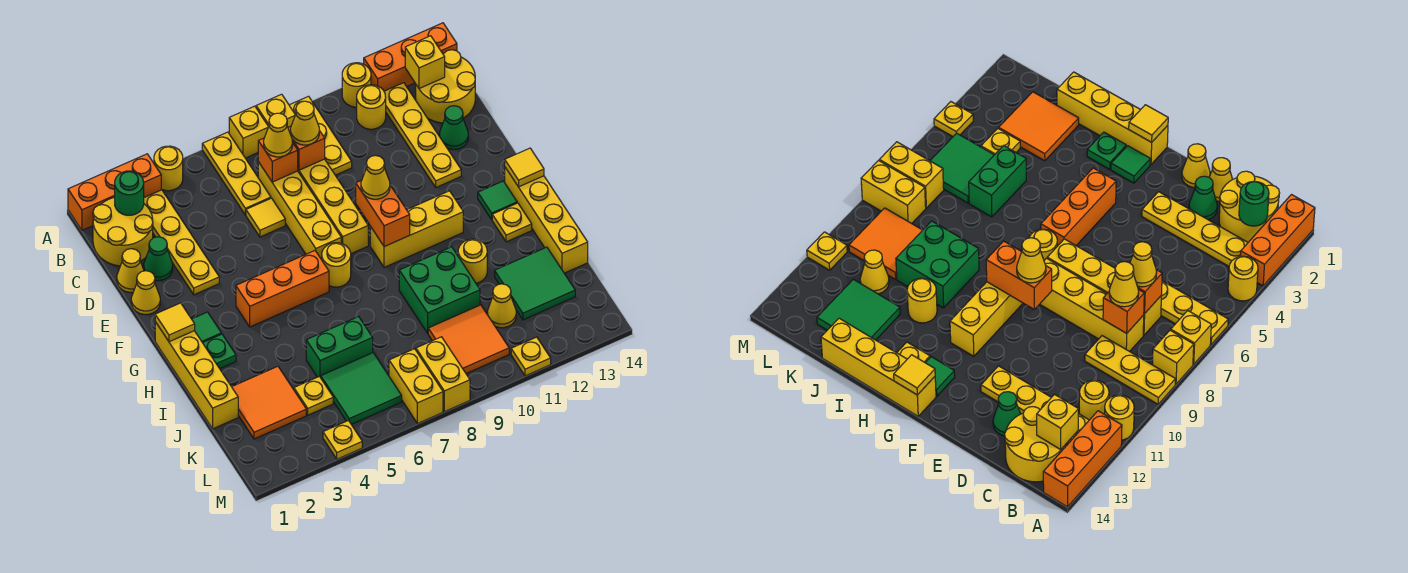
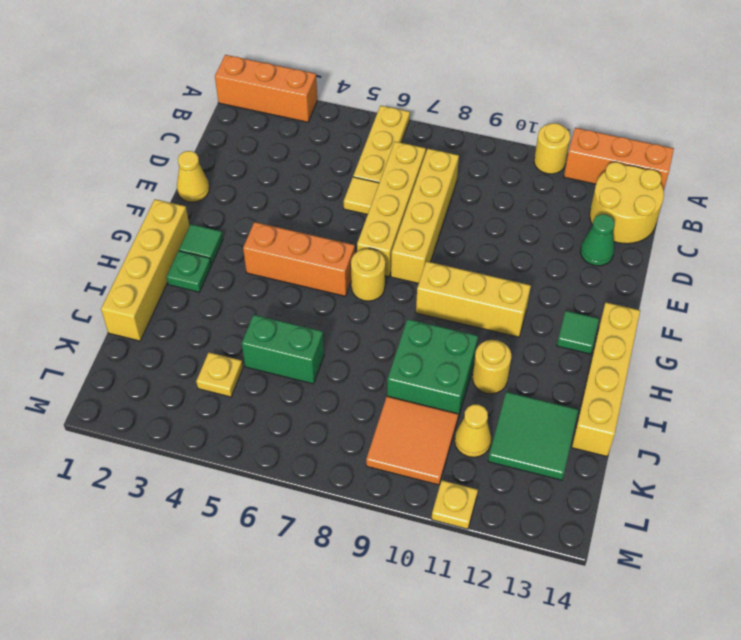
none -> yellow round brick A4 level 1
none -> yellow brick A7 level 1
none -> yellow brick A8 level 1
none -> yellow plate A9:C9 level 1

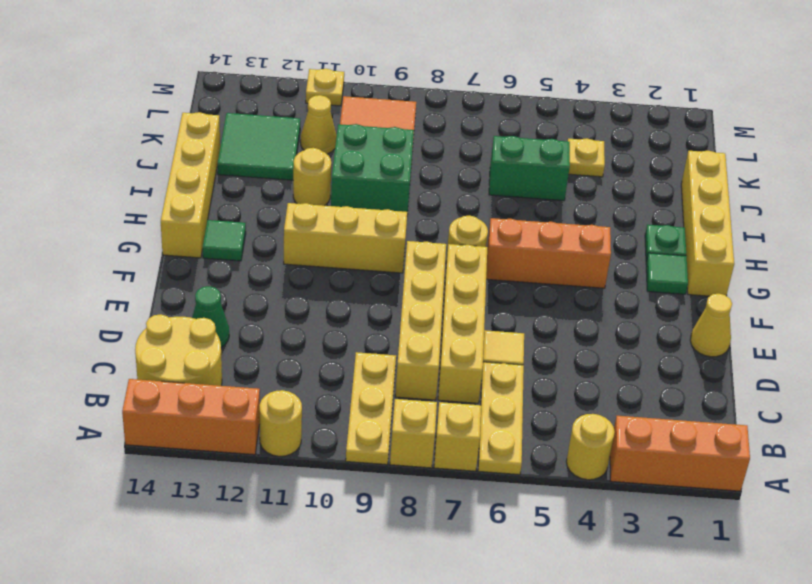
none -> yellow round brick B1:C2 level 1
none -> yellow plate B3:E3 level 1
none -> yellow round brick B11 level 1
none -> yellow plate B12:E12 level 1

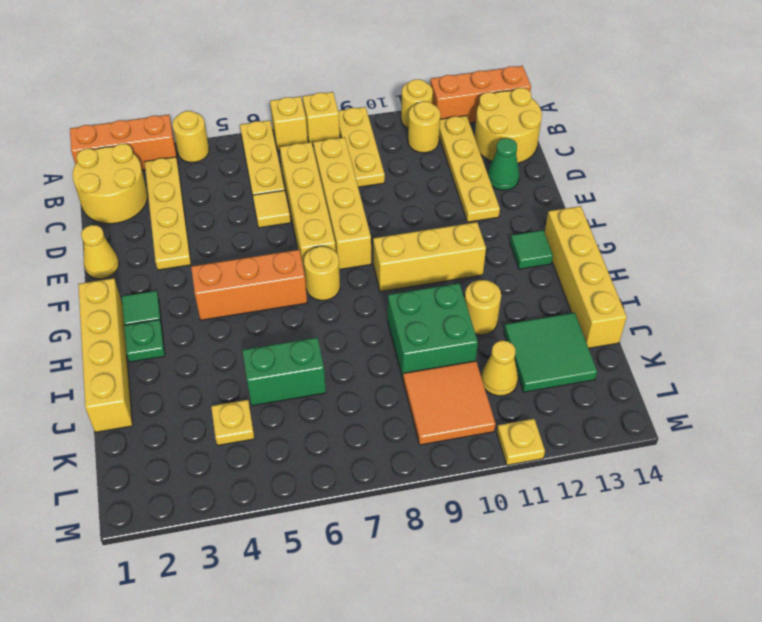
none -> yellow cone D1 level 1
none -> green cone D2 level 1
none -> yellow plate H13 level 1
none -> orange tile J2:K3 level 1

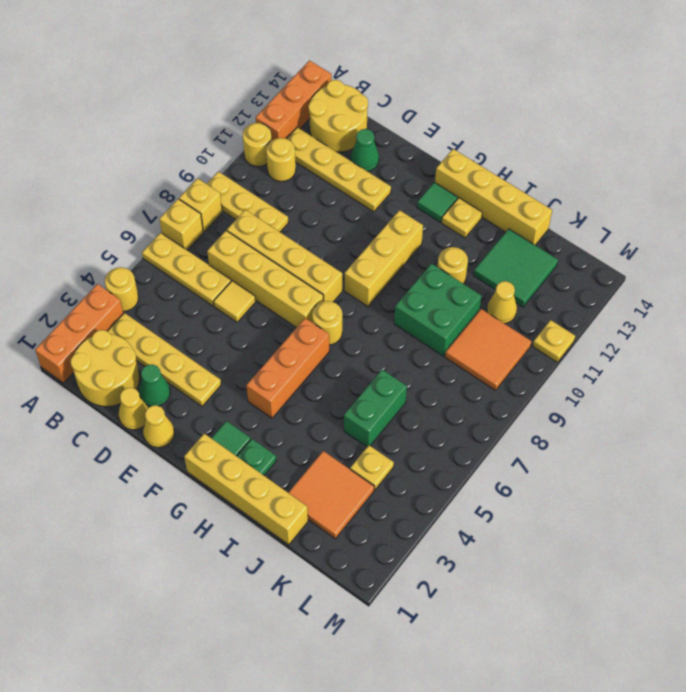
none -> green tile K5:L6 level 1
none -> yellow brick L7:M7 level 1
none -> yellow brick L8:M8 level 1
none -> yellow plate M4 level 1

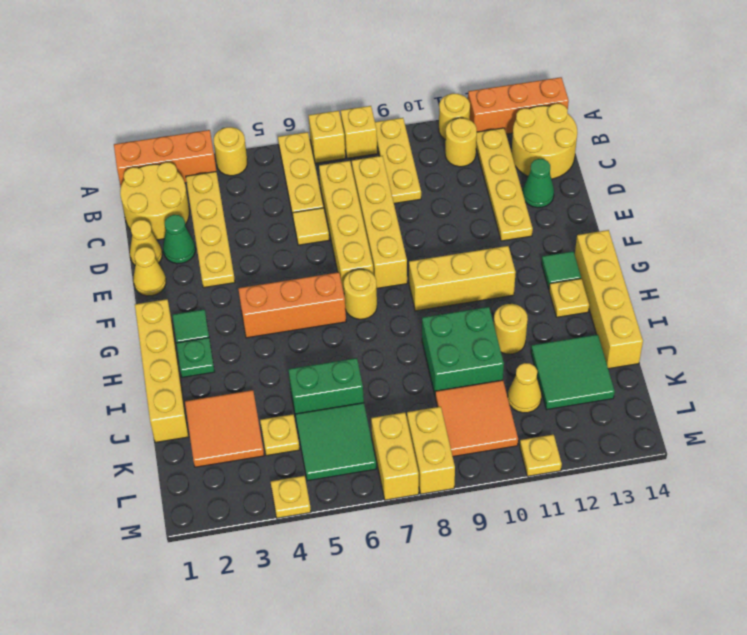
none -> green round brick B2 level 2
none -> yellow brick B13 level 2
none -> orange brick C7 level 2
none -> orange brick C8 level 2

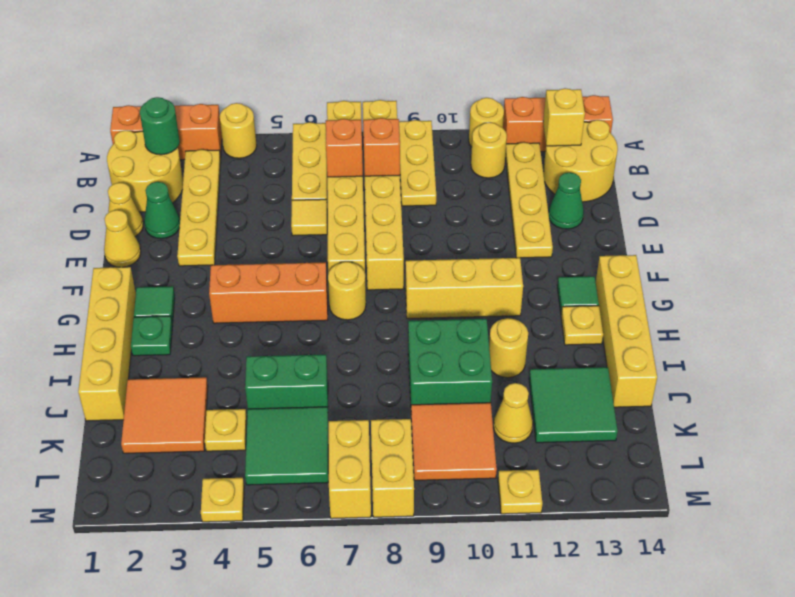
none -> orange brick F9:G9 level 2
none -> yellow tile G1 level 2
none -> yellow tile G14 level 2
none -> yellow cone C7 level 3

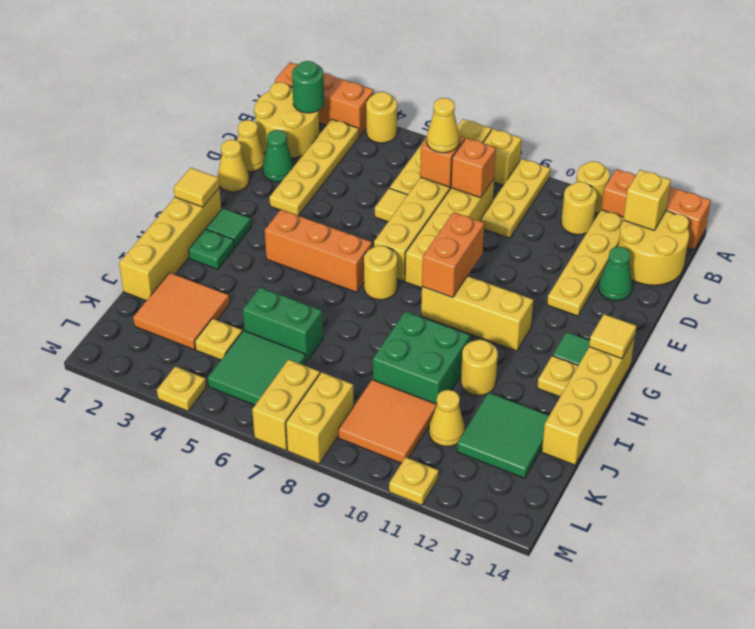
none -> yellow cone C8 level 3
none -> yellow cone F9 level 3

